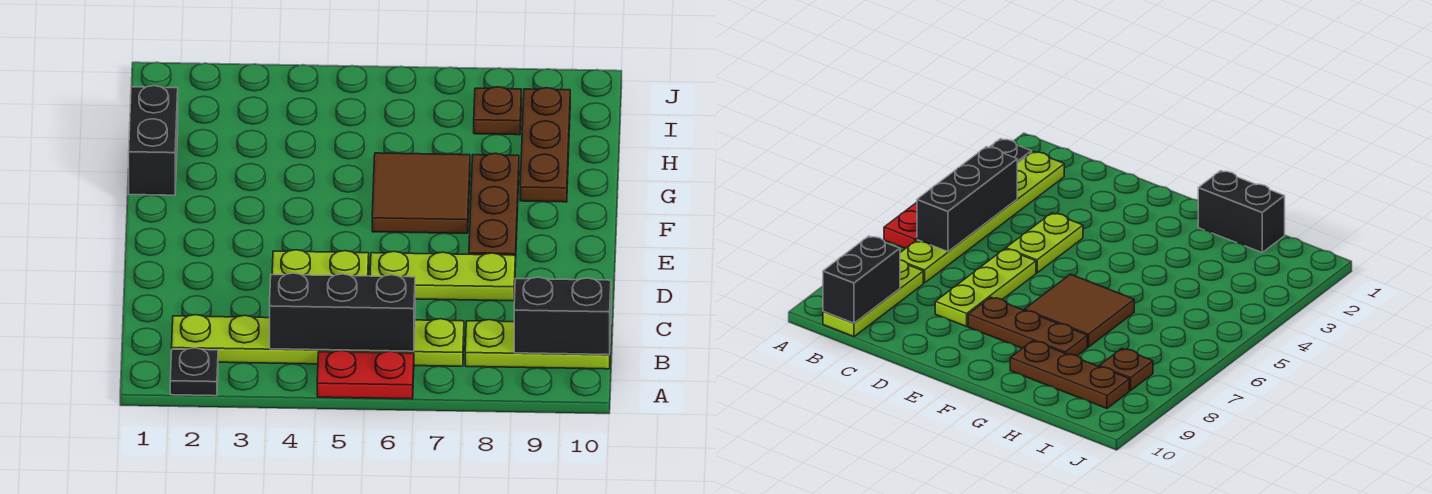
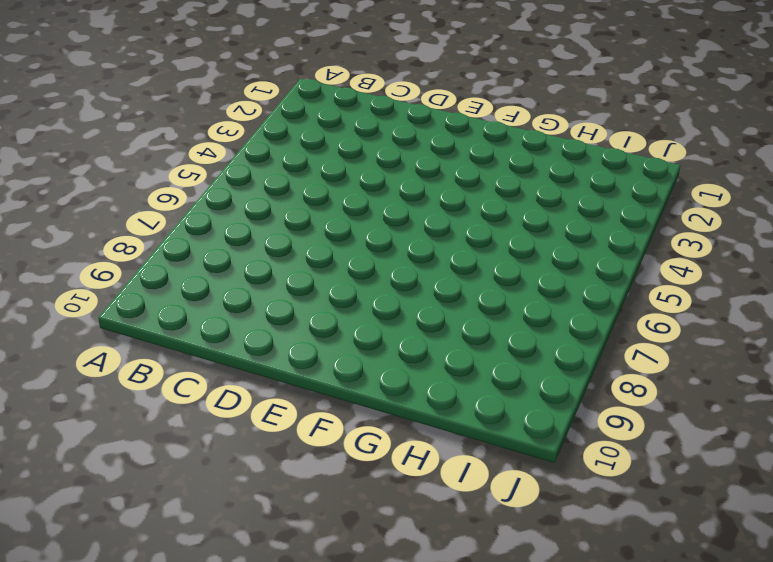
none -> black plate A2 level 1
none -> red plate A5:A6 level 1
none -> lime plate B2:B7 level 1

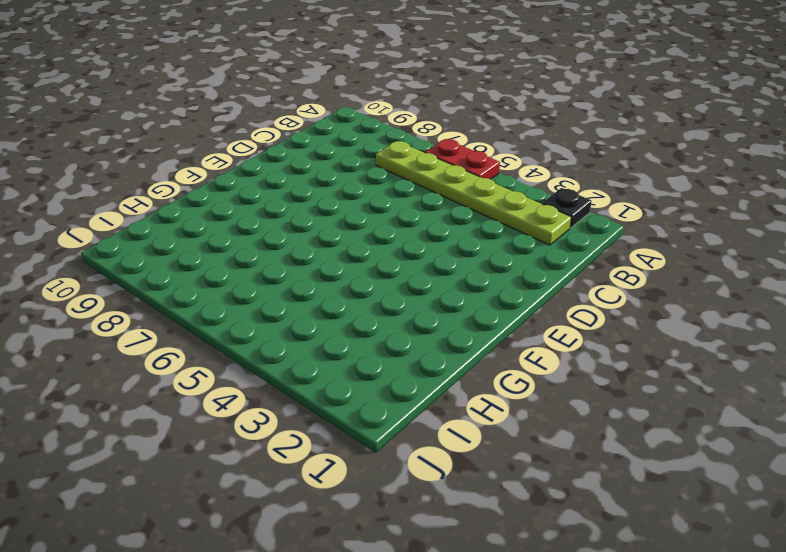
none -> lime plate B8:B10 level 1
none -> lime plate D4:D5 level 1
none -> lime plate D6:D8 level 1

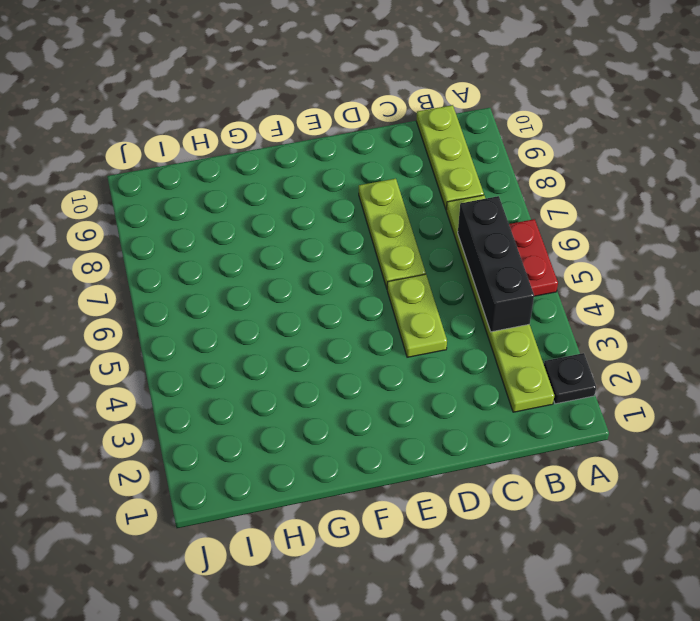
none -> brown plate E8:G8 level 1
none -> brown tile F6:G7 level 1
none -> black brick G1:H1 level 1

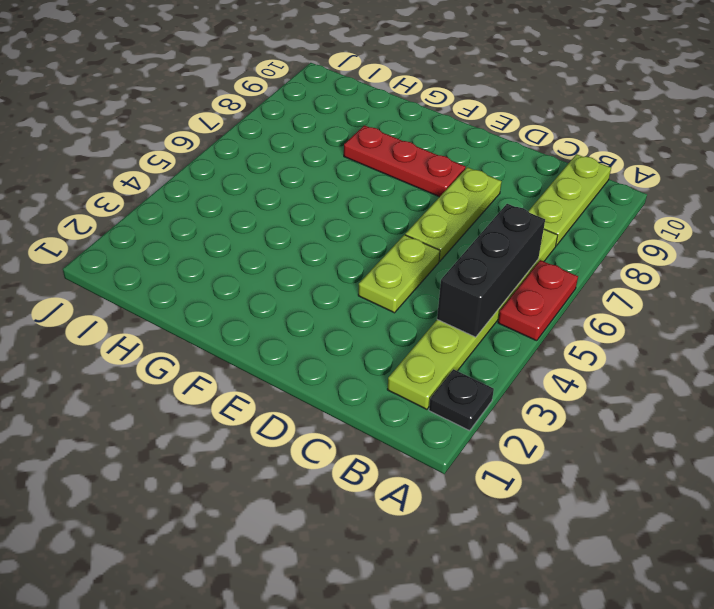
red plate E8:G8 level 1 -> brown plate E8:G8 level 1
none -> brown tile F6:G7 level 1
none -> black brick G1:H1 level 1
none -> brown plate G9:I9 level 1

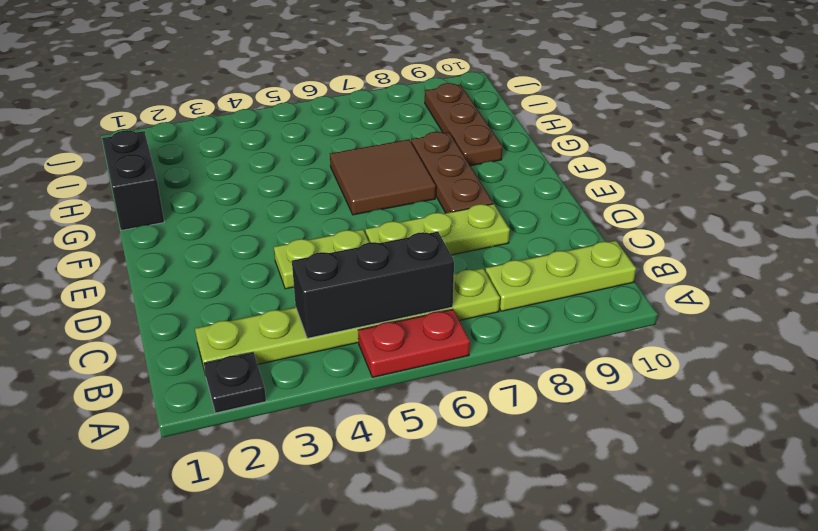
none -> brown plate I8 level 1
none -> black brick B9:B10 level 2

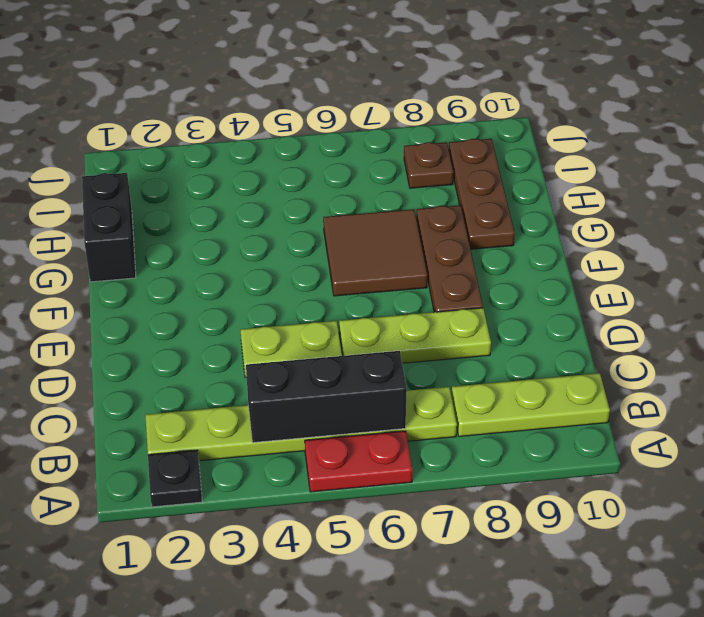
none -> black brick B9:B10 level 2

